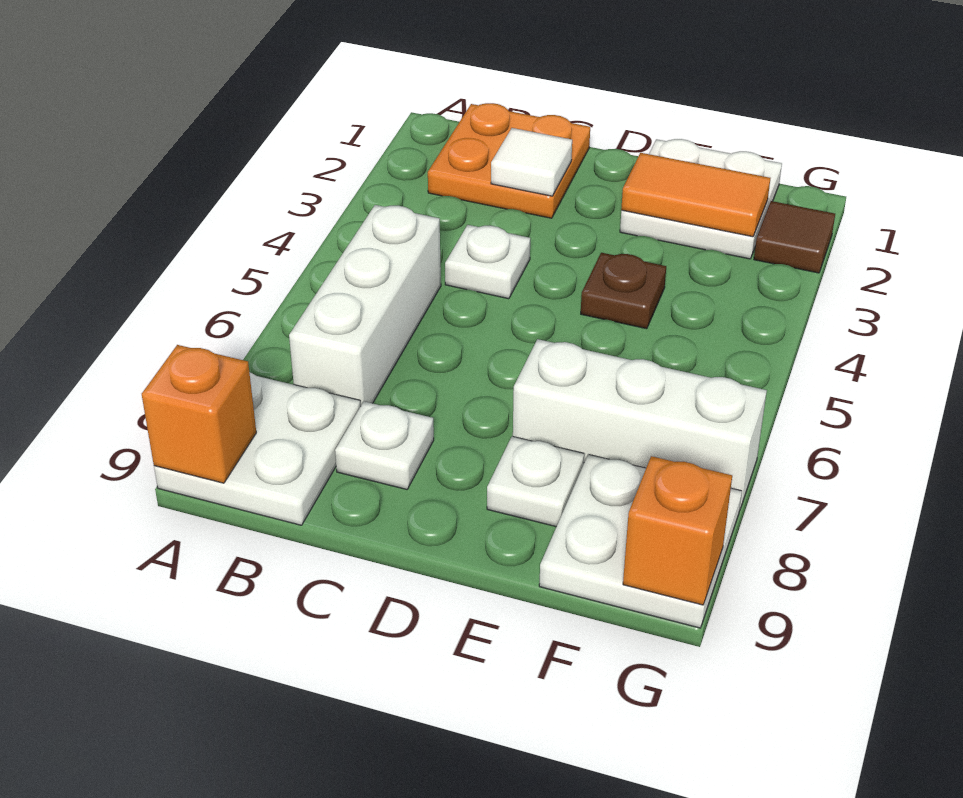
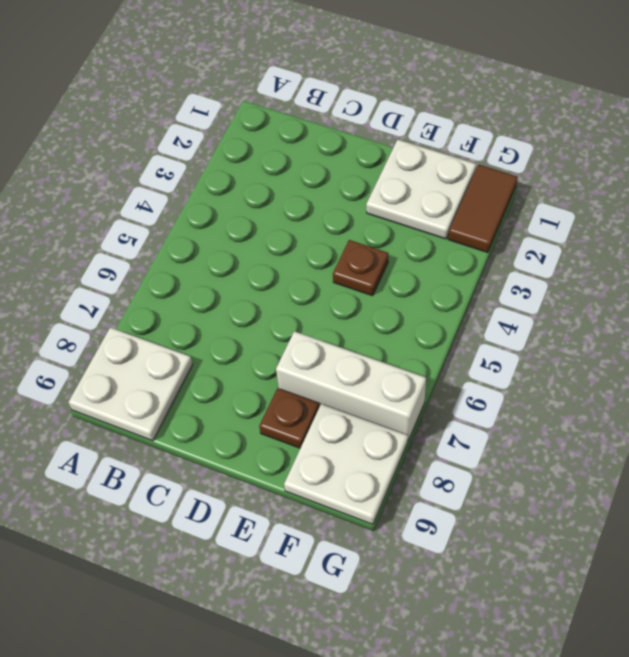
brown plate E8 level 1 -> white plate E8 level 1
brown tile G1:G2 level 1 -> brown tile G2 level 1
none -> orange plate B1:C2 level 1
none -> white brick B5:B7 level 1
none -> white plate C4 level 1

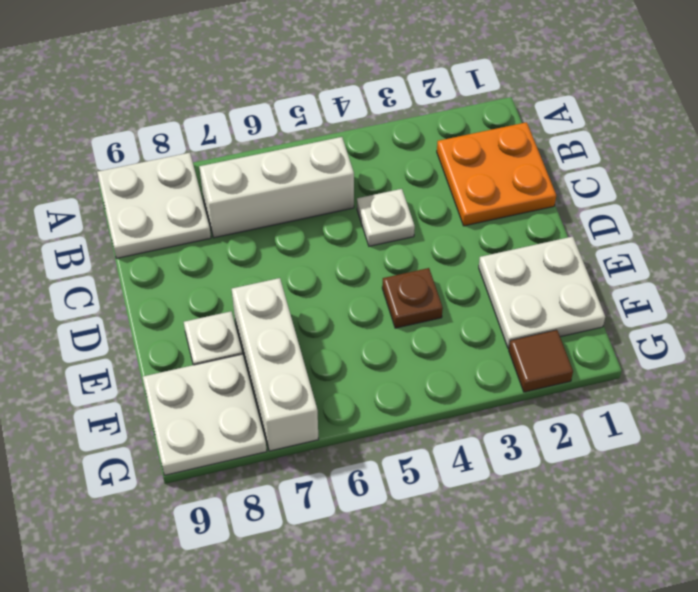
none -> white plate C8 level 1
none -> orange brick A9 level 2
none -> white tile C2 level 2

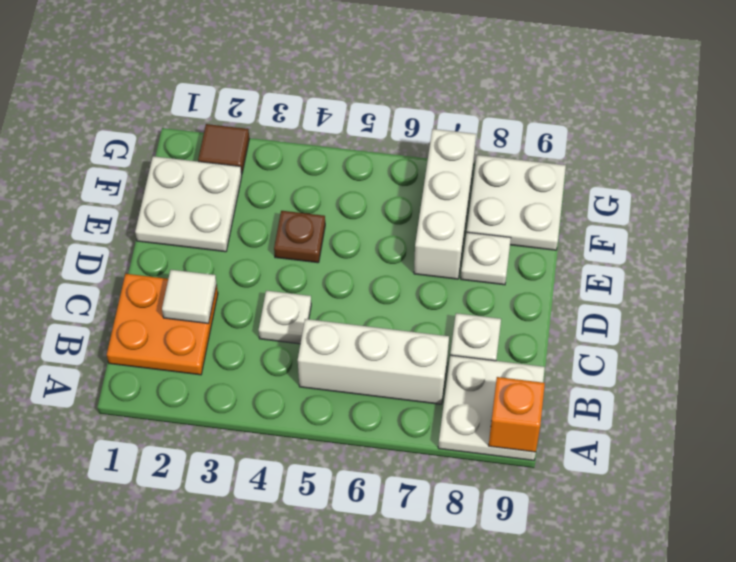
none -> orange tile E2:F2 level 2
none -> orange brick G9 level 2

